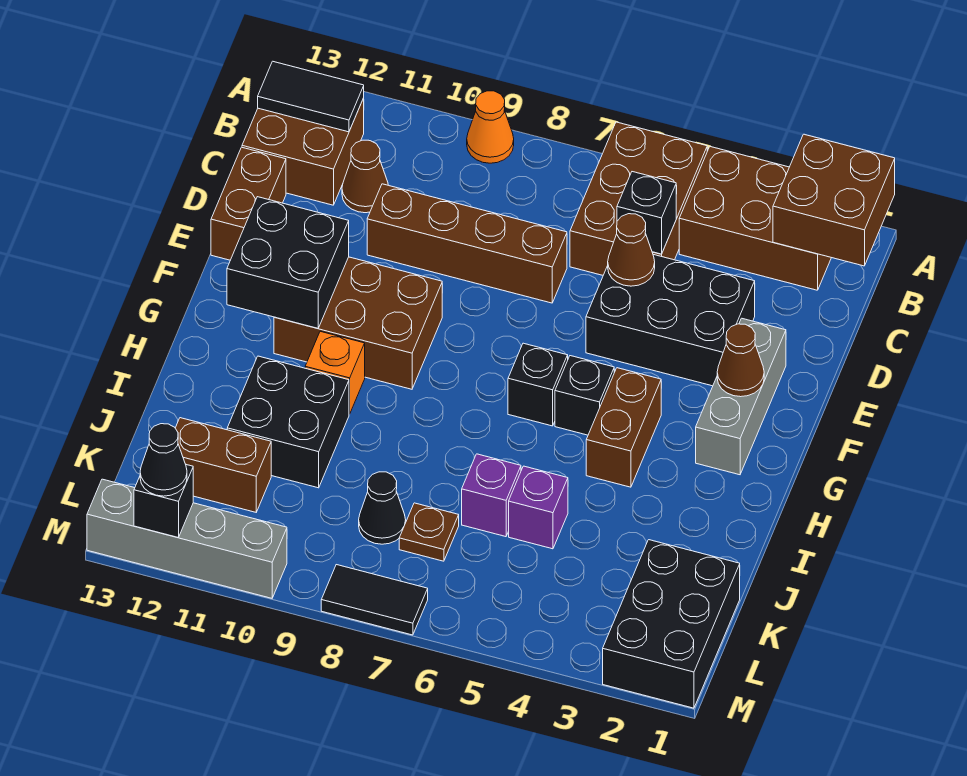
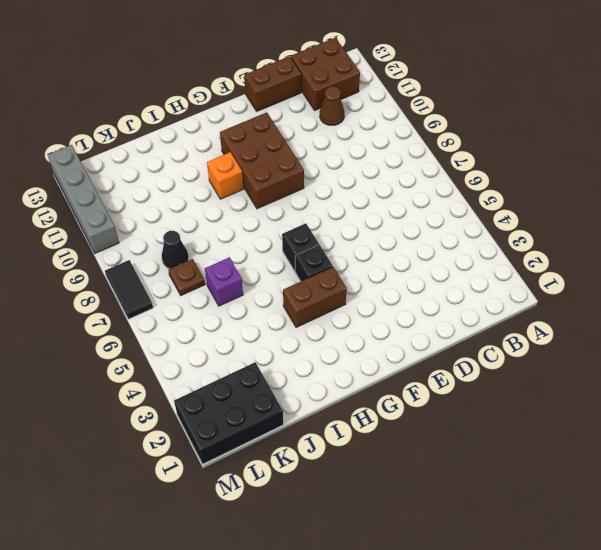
none -> brown brick A2:B4 level 1
none -> brown brick A5:C6 level 1
none -> orange cone A9 level 1
none -> black brick D3:E5 level 1

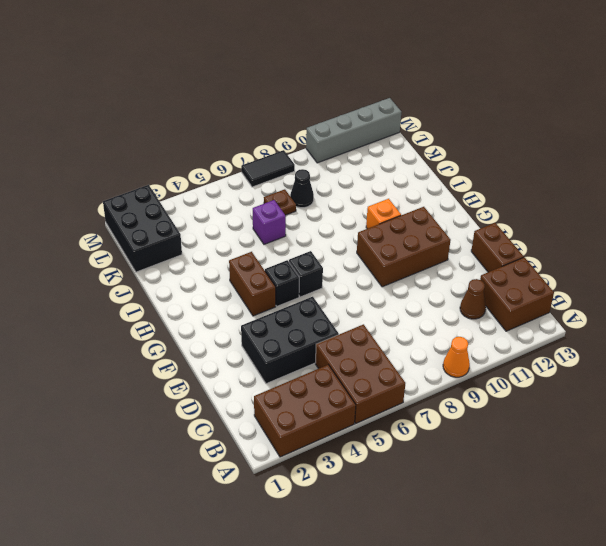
none -> brown brick D7:D10 level 1
none -> grey brick E2:G2 level 1
none -> black brick I10:J11 level 1
none -> purple brick J5 level 1

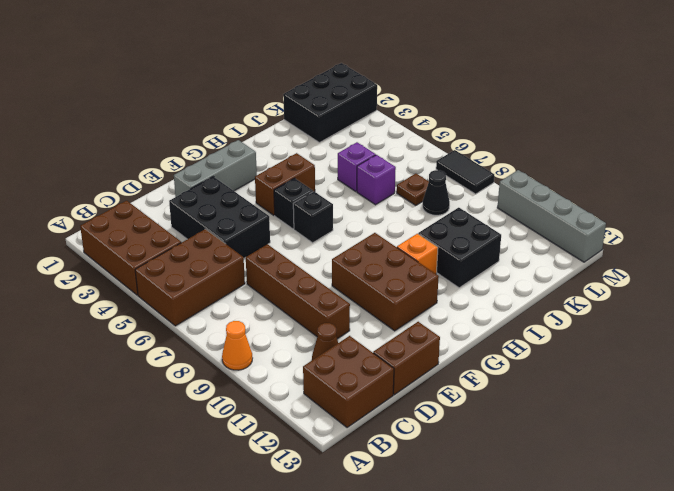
none -> brown brick K11:K12 level 1
none -> brown brick A1:B2 level 2
none -> black tile B12:B13 level 2
none -> black brick C5 level 2

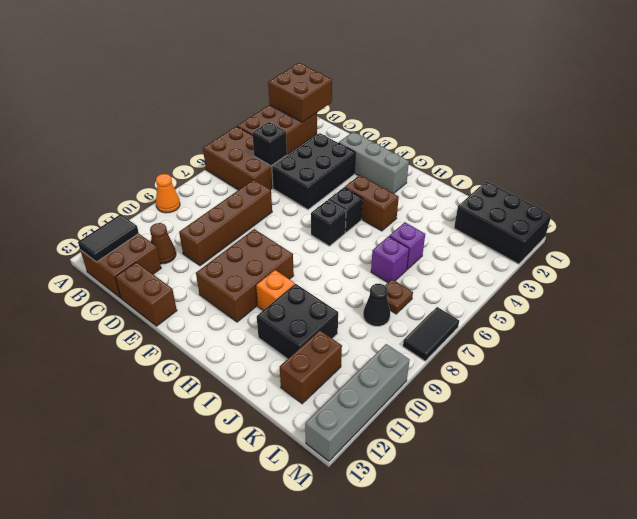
none -> brown cone D5 level 2
none -> brown cone F2 level 2
none -> black brick F11:G12 level 2
none -> black brick M12 level 2

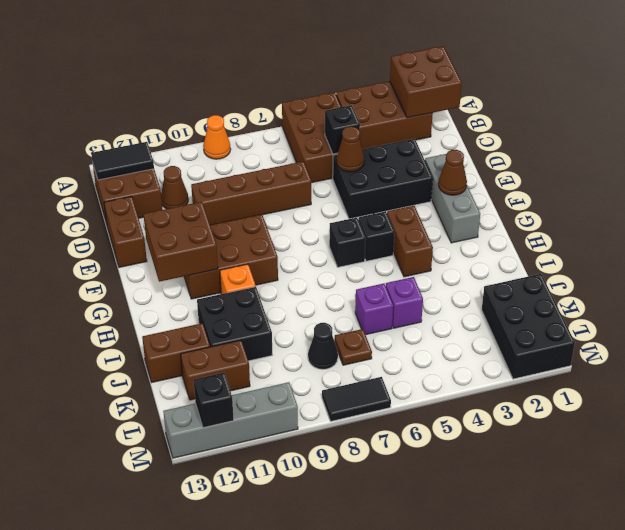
brown brick F11:G12 level 2 -> black brick F11:G12 level 2
brown brick J12:J13 level 1 -> none
none -> black cone M12 level 3

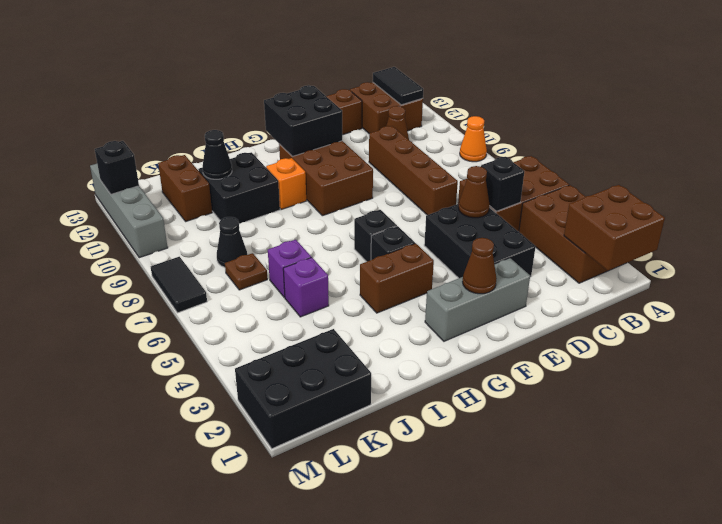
black cone J11 level 2 -> black cone M12 level 3

